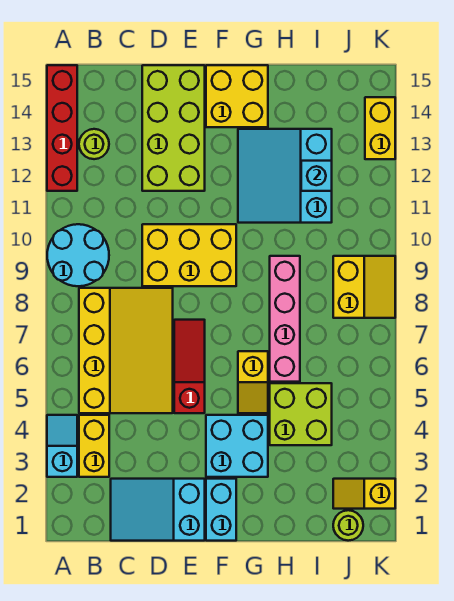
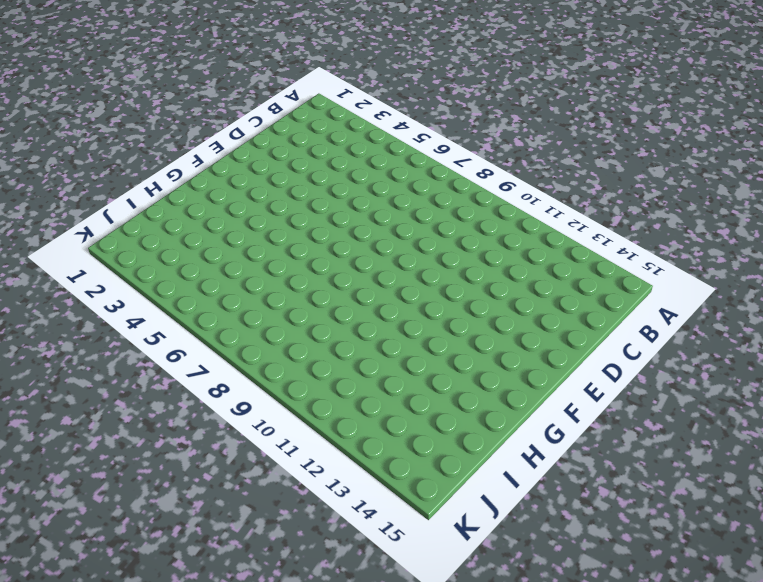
none -> cyan slope A3:A4 level 1 top 3
none -> cyan round brick A9:B10 level 1
none -> red brick A12:A15 level 1

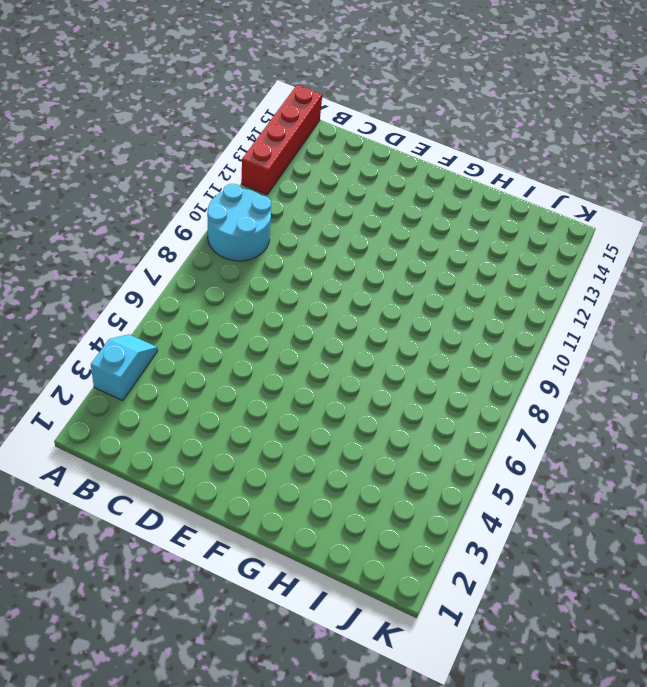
none -> yellow brick B3:B4 level 1
none -> yellow slope B5:D8 level 1 top B
none -> lime round brick B13 level 1

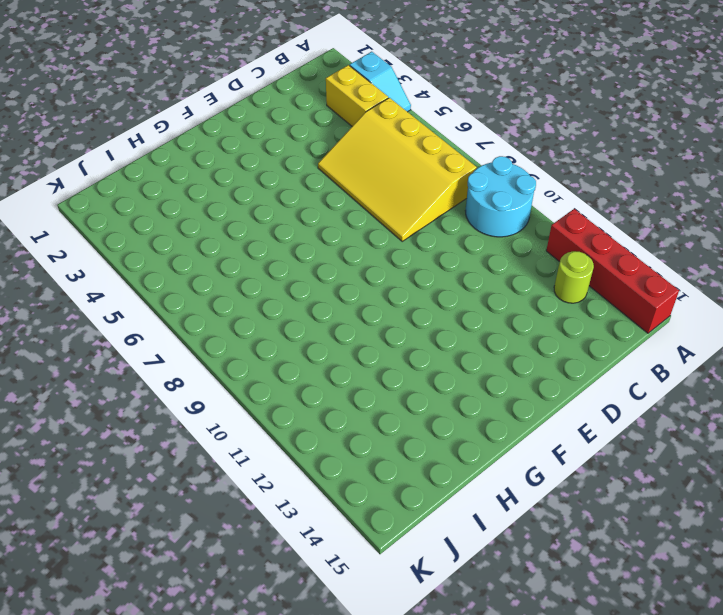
none -> cyan slope C1:E2 level 1 top E
none -> yellow brick D9:F10 level 1
none -> lime brick D12:E15 level 1

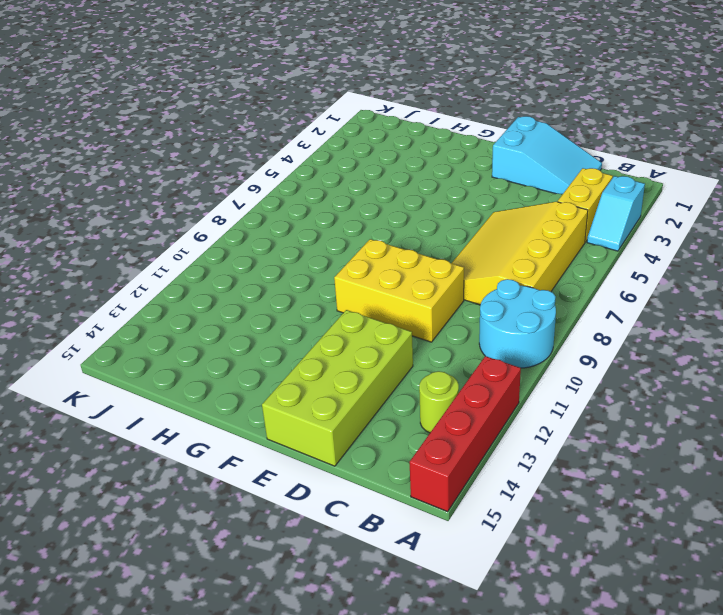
none -> red slope E5:E7 level 1 top 5
none -> cyan brick F1:F2 level 1
none -> cyan brick F3:G4 level 1

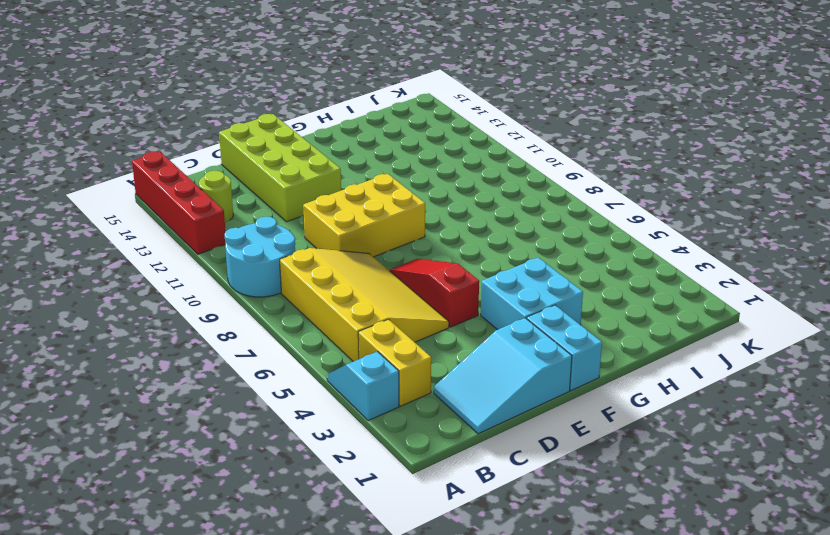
none -> yellow brick F14:G15 level 1
none -> yellow slope G5:G6 level 1 top 6
none -> cyan slope G11:I13 level 1 top I

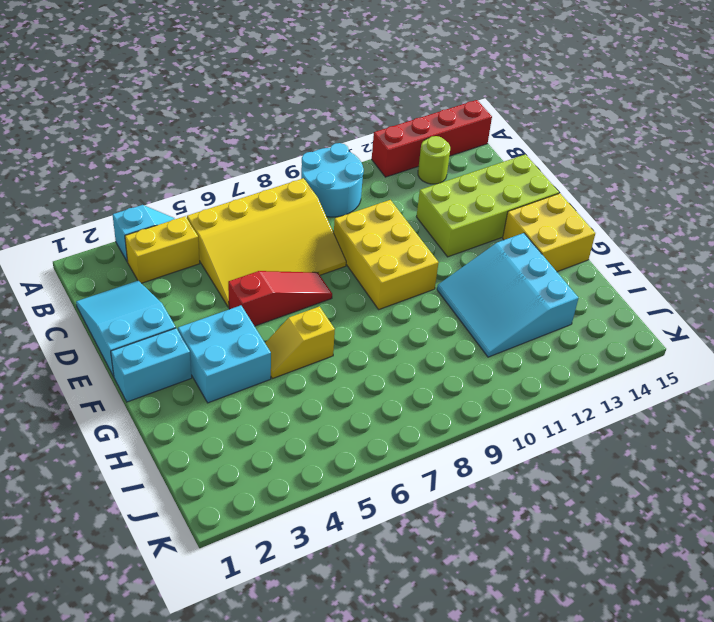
cyan slope G11:I13 level 1 top 13 -> cyan slope G11:I13 level 1 top I
none -> lime brick H4:I5 level 1
none -> pink brick H6:H9 level 1
none -> lime round brick J1 level 1

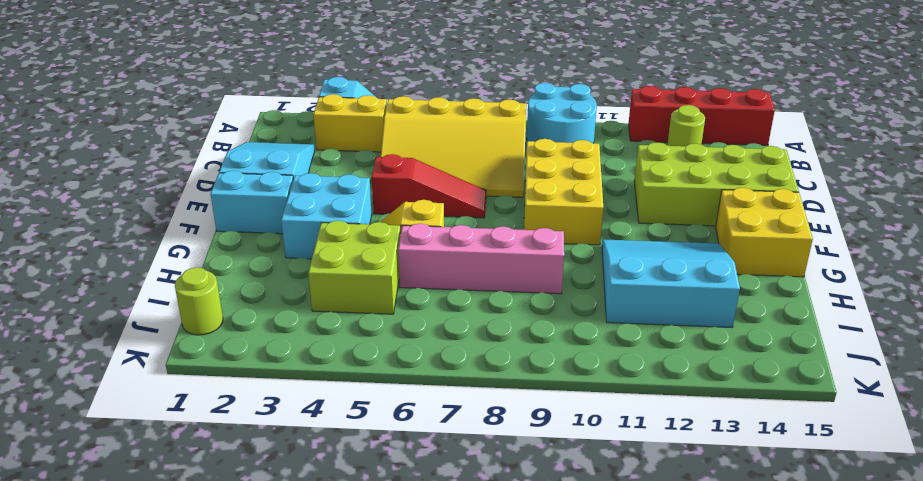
none -> yellow slope J2:K2 level 1 top K
none -> yellow slope J8:K9 level 1 top J
none -> yellow brick K13:K14 level 1

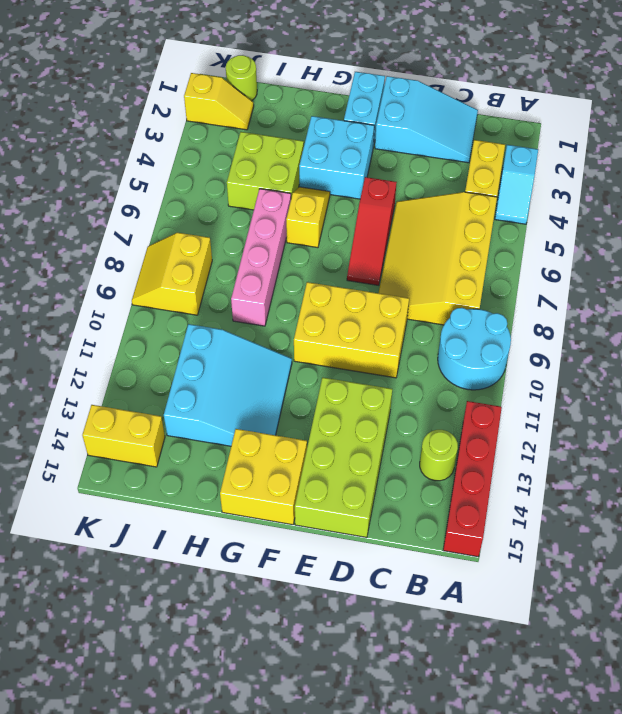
yellow brick J14:K14 level 1 -> yellow brick K13:K14 level 1
none -> cyan brick I12 level 2

